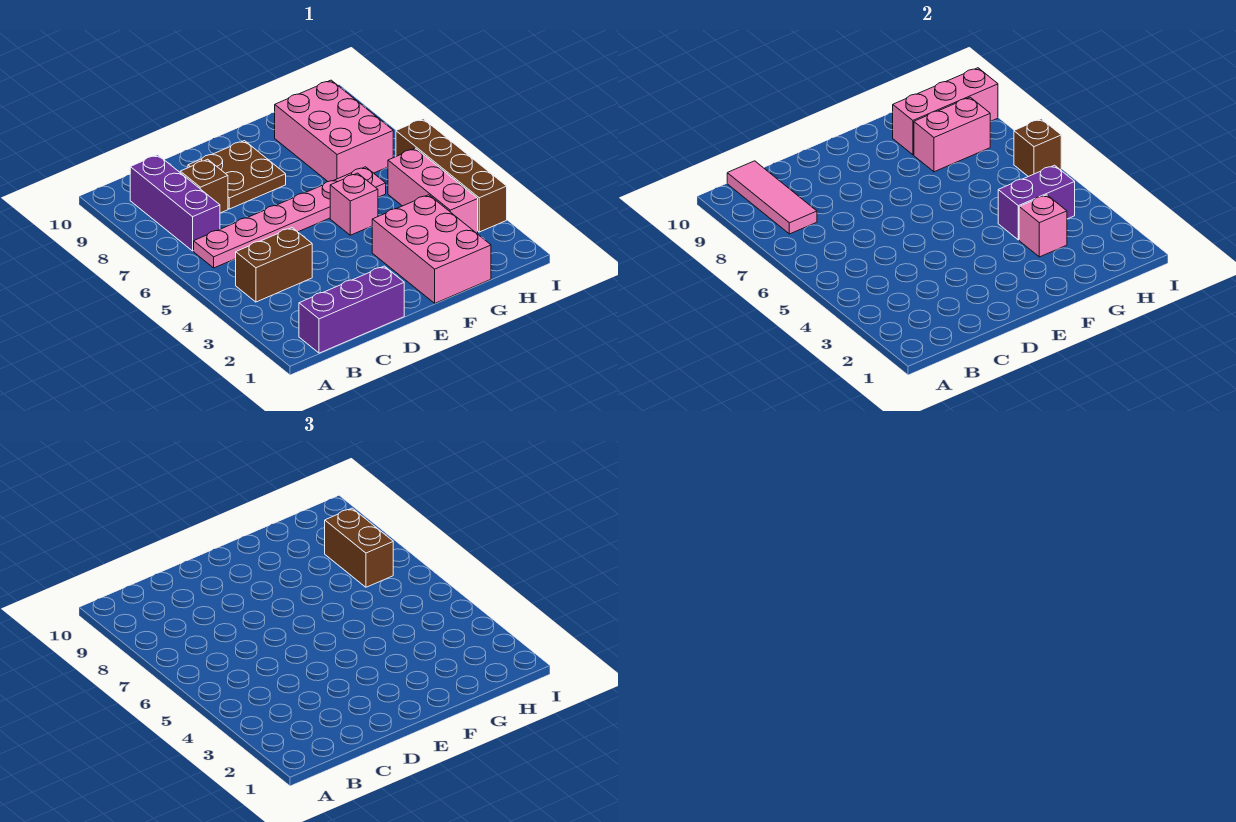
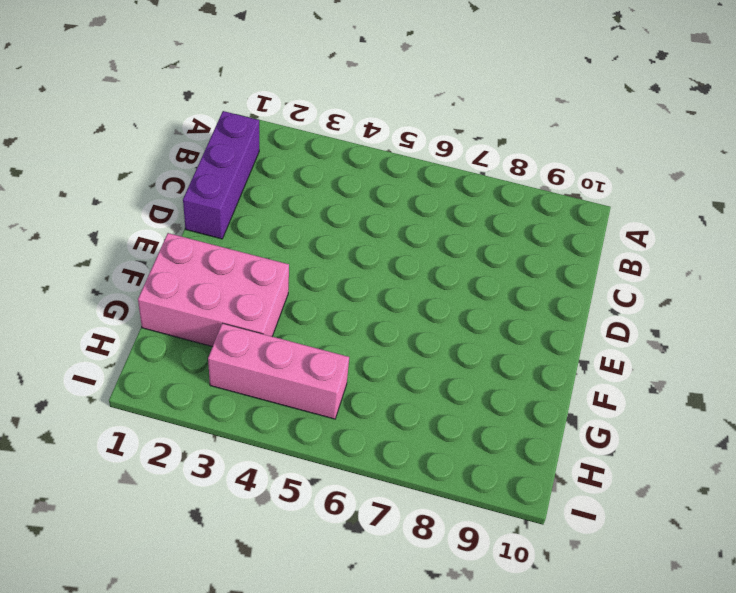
none -> brown brick B4:C4 level 1
none -> pink plate B6:G6 level 1
none -> purple brick B7:B9 level 1

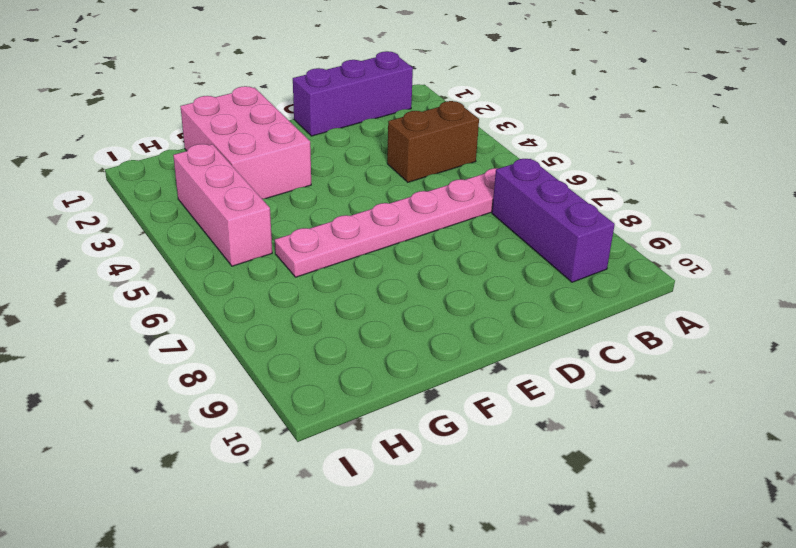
none -> brown brick C8 level 1
none -> brown plate D8:E9 level 1
none -> pink brick F5 level 1

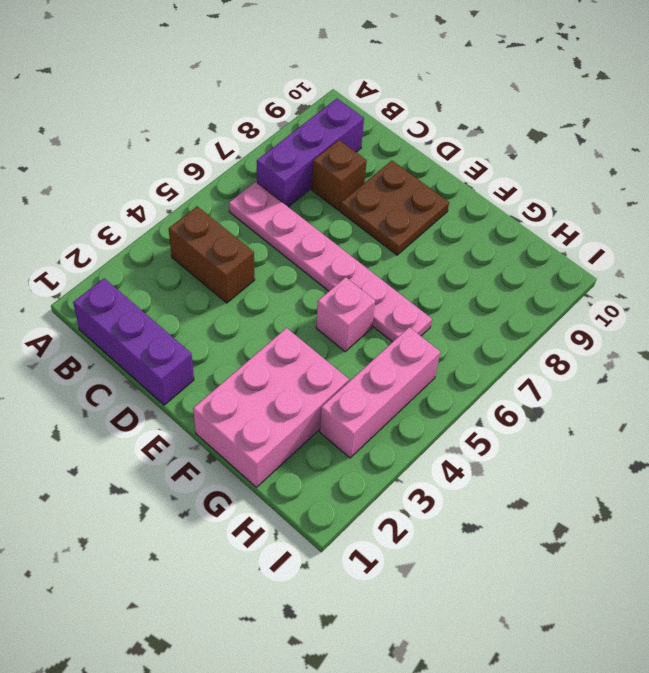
none -> pink brick G7:H9 level 1
none -> brown brick I3:I6 level 1
none -> pink tile B8:B10 level 2

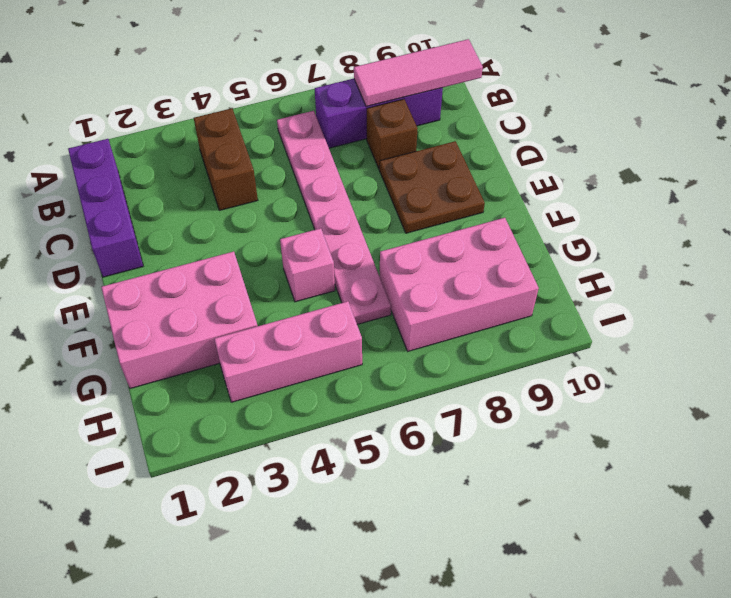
none -> brown brick I3:I6 level 1
none -> pink brick G3 level 2
none -> purple brick G4:H4 level 2

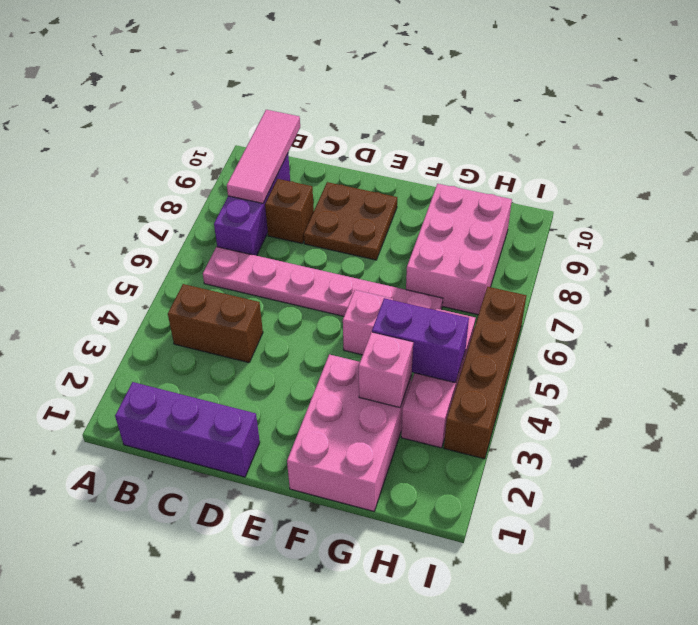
none -> pink brick G8:H8 level 2
none -> pink brick G9:I9 level 2
none -> brown brick I6 level 2

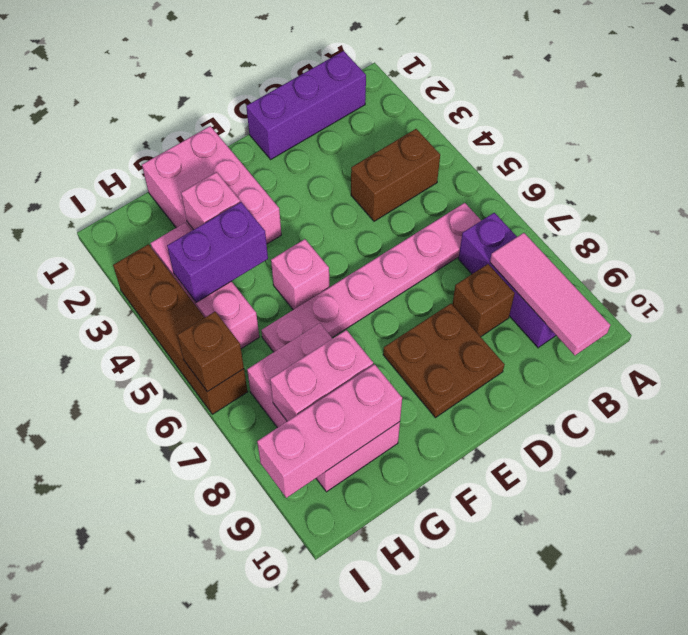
none -> brown brick H7:H8 level 3

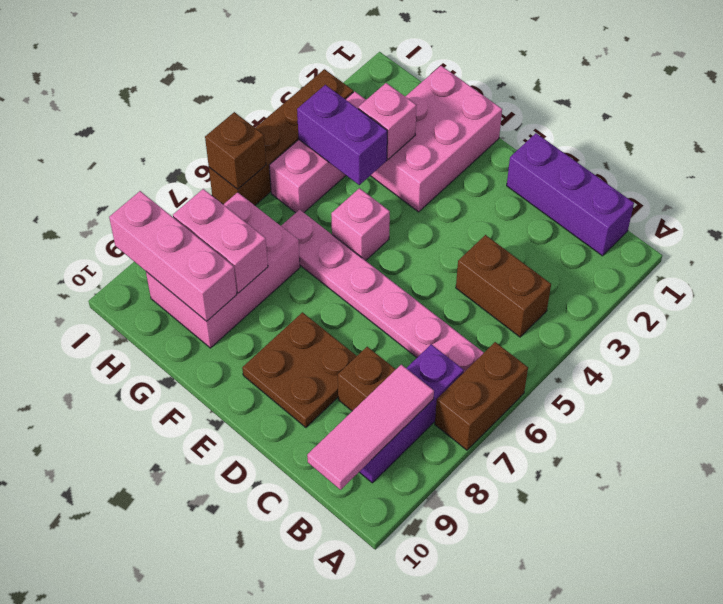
brown brick A6:A7 level 1 -> brown brick H7:H8 level 3

